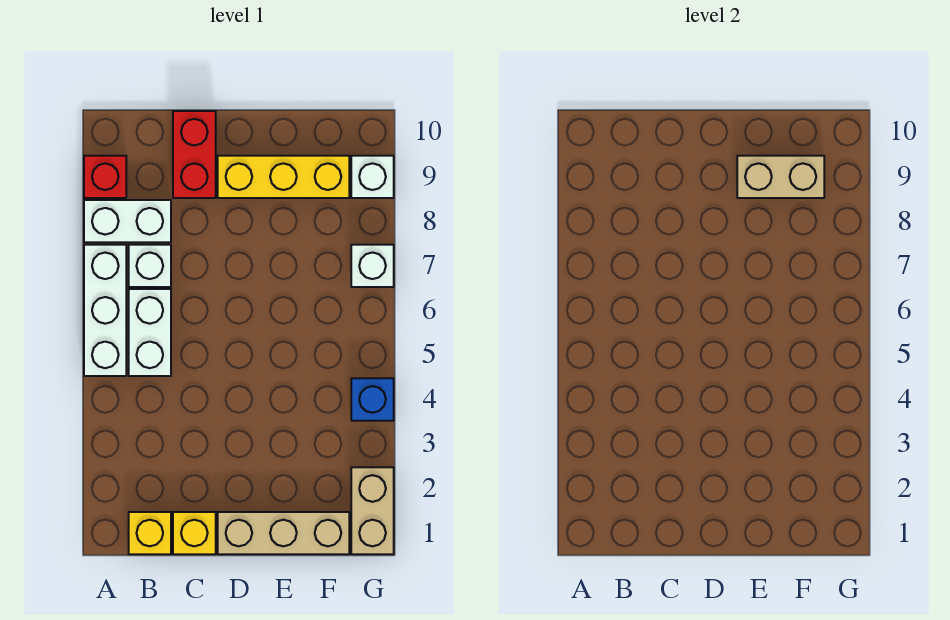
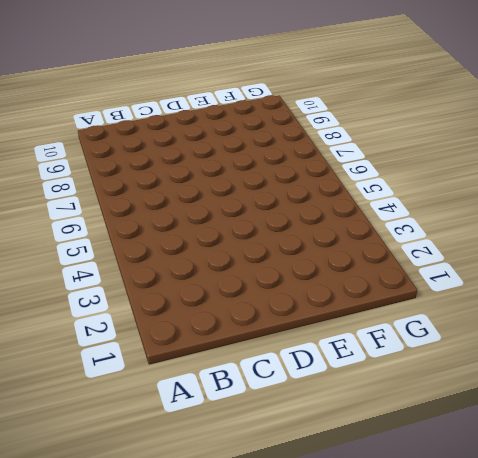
none -> white brick A5:A7 level 1
none -> white brick A8:B8 level 1
none -> red brick A9 level 1

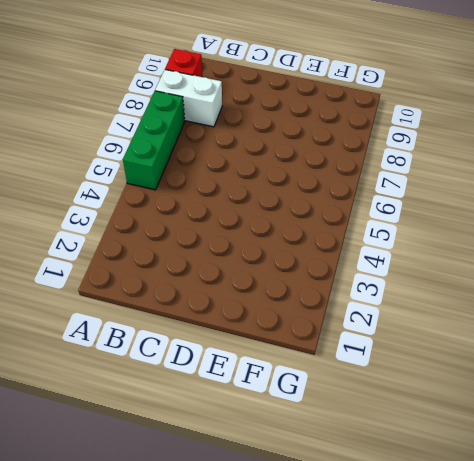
green brick A5:A7 level 1 -> white brick A5:A7 level 1
none -> yellow brick B1 level 1
none -> white brick B5:B6 level 1
none -> white brick B7 level 1

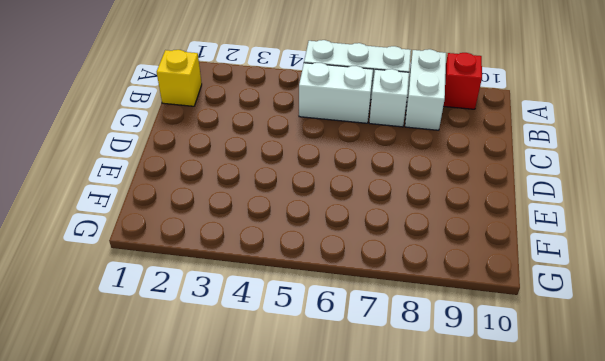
none -> yellow brick C1 level 1
none -> red brick C9:C10 level 1
none -> tan brick D1:F1 level 1

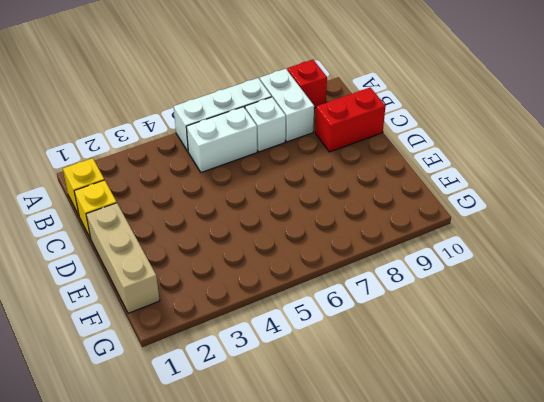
none -> yellow brick D9:F9 level 1
none -> tan brick G1:G2 level 1
none -> blue brick G4 level 1

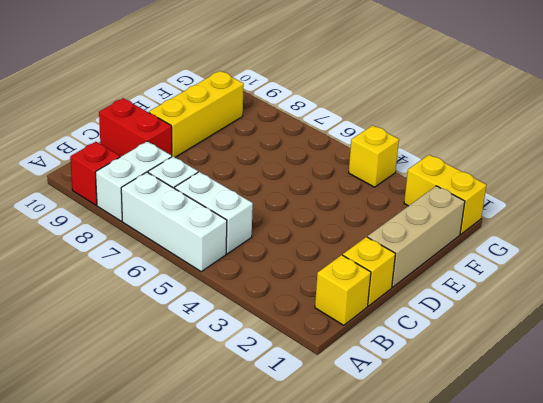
yellow brick G1:G2 level 1 -> tan brick G1:G2 level 1
yellow brick G4 level 1 -> blue brick G4 level 1
none -> white brick G7 level 1
none -> white brick G9 level 1
none -> tan brick E9:F9 level 2

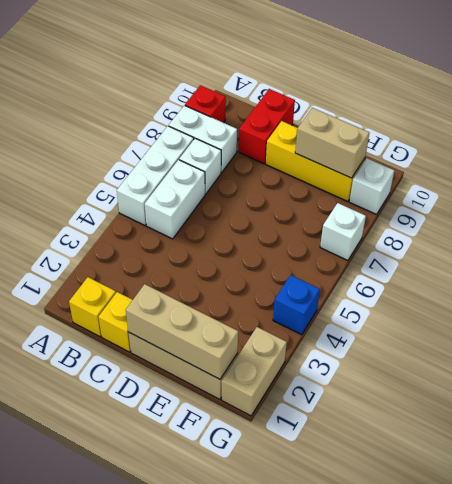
tan brick D1:F1 level 2 -> none

